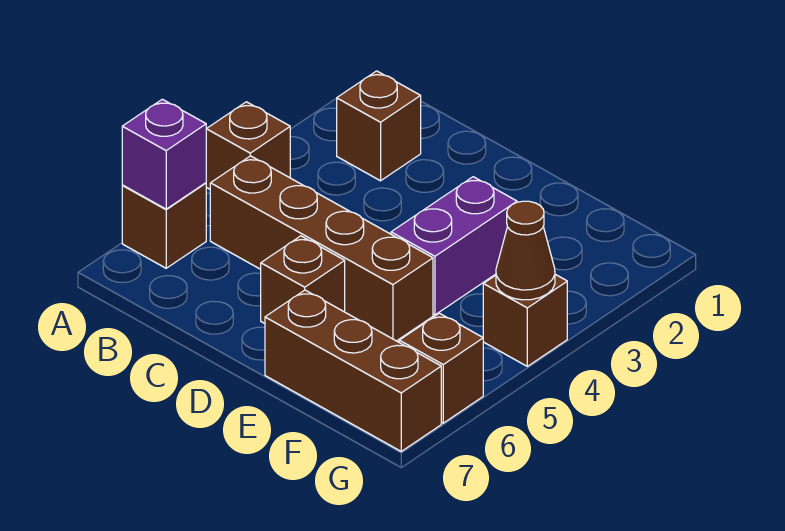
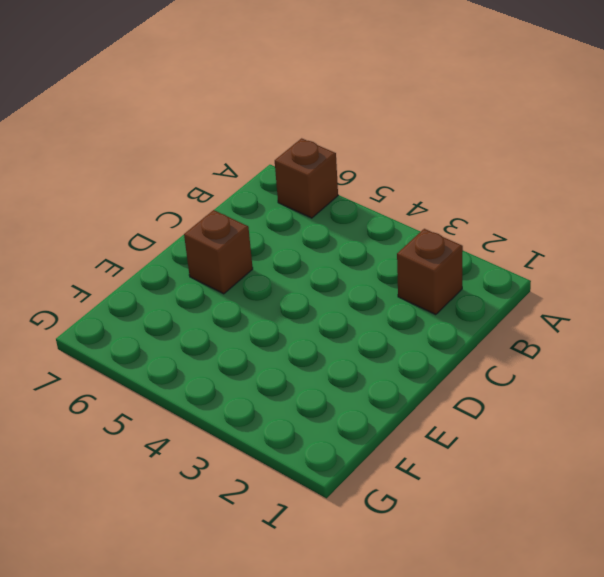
none -> brown brick A4 level 1
none -> brown brick B5:E5 level 1

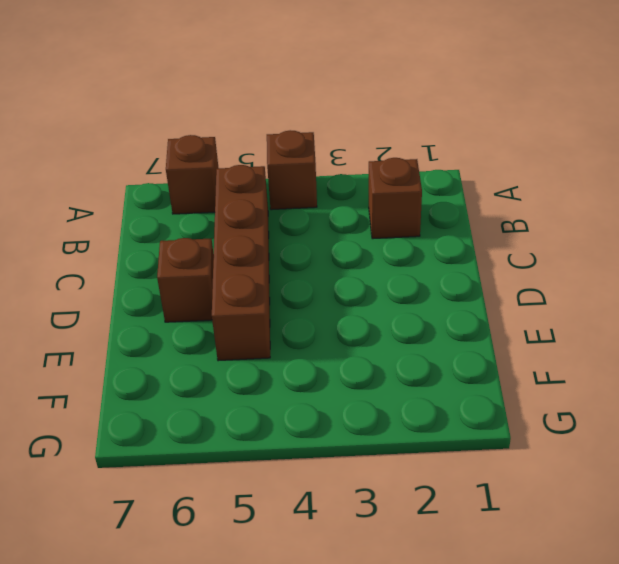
none -> purple brick E3:E4 level 1
none -> brown brick E7:G7 level 1

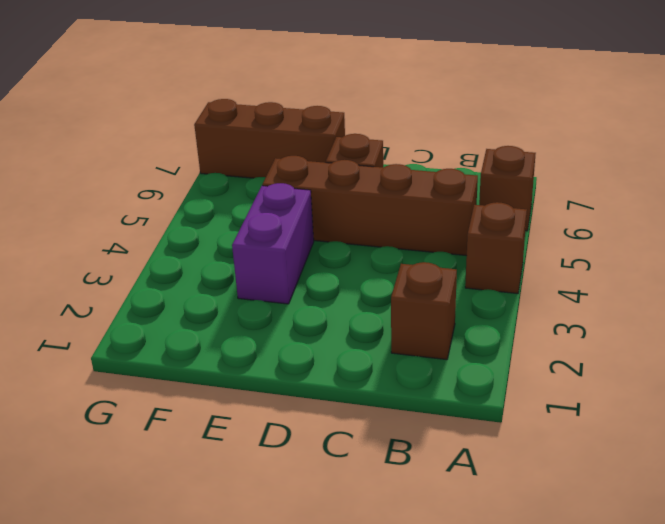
none -> brown brick G4 level 1
none -> brown brick G6 level 1

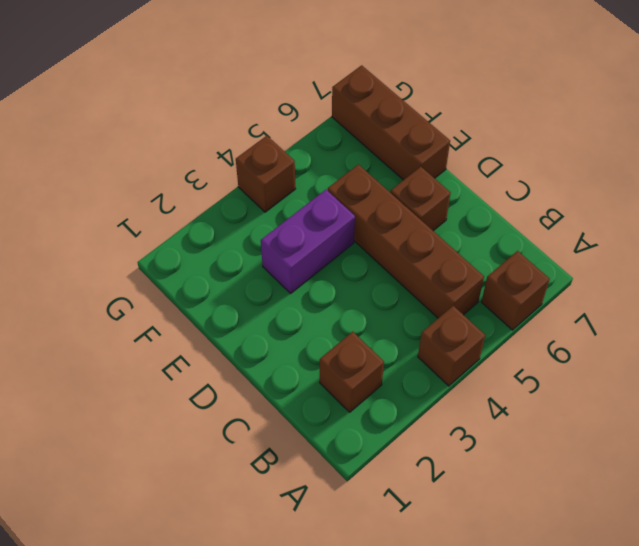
none -> brown brick G6 level 1
none -> purple brick A6 level 2

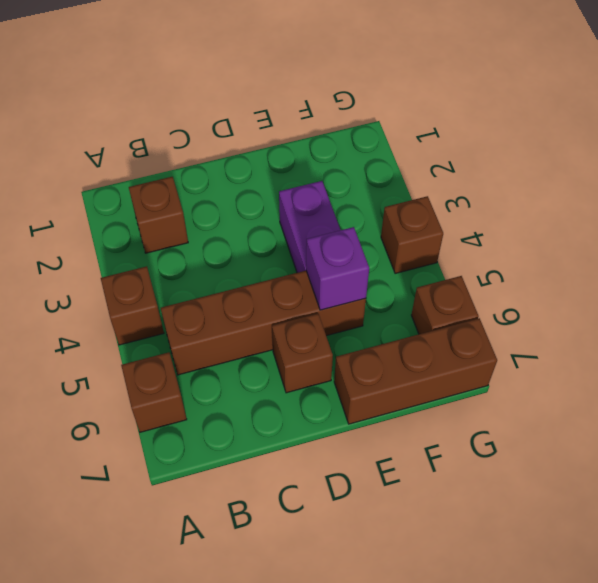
purple brick E5 level 2 -> purple brick A6 level 2
none -> brown cone G4 level 2

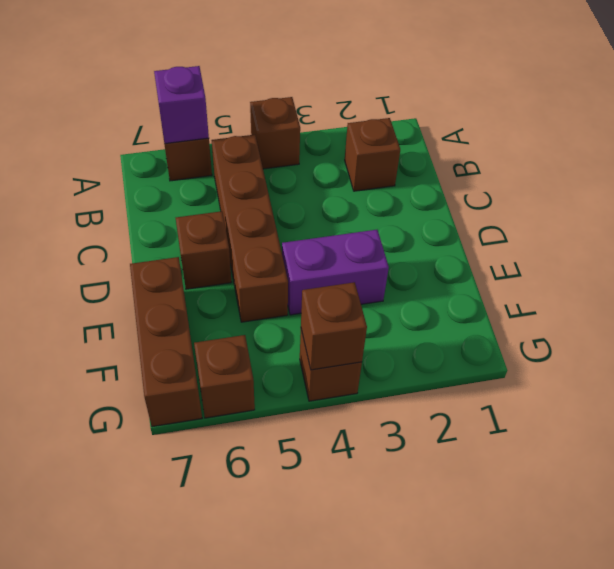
brown brick G4 level 2 -> brown cone G4 level 2

